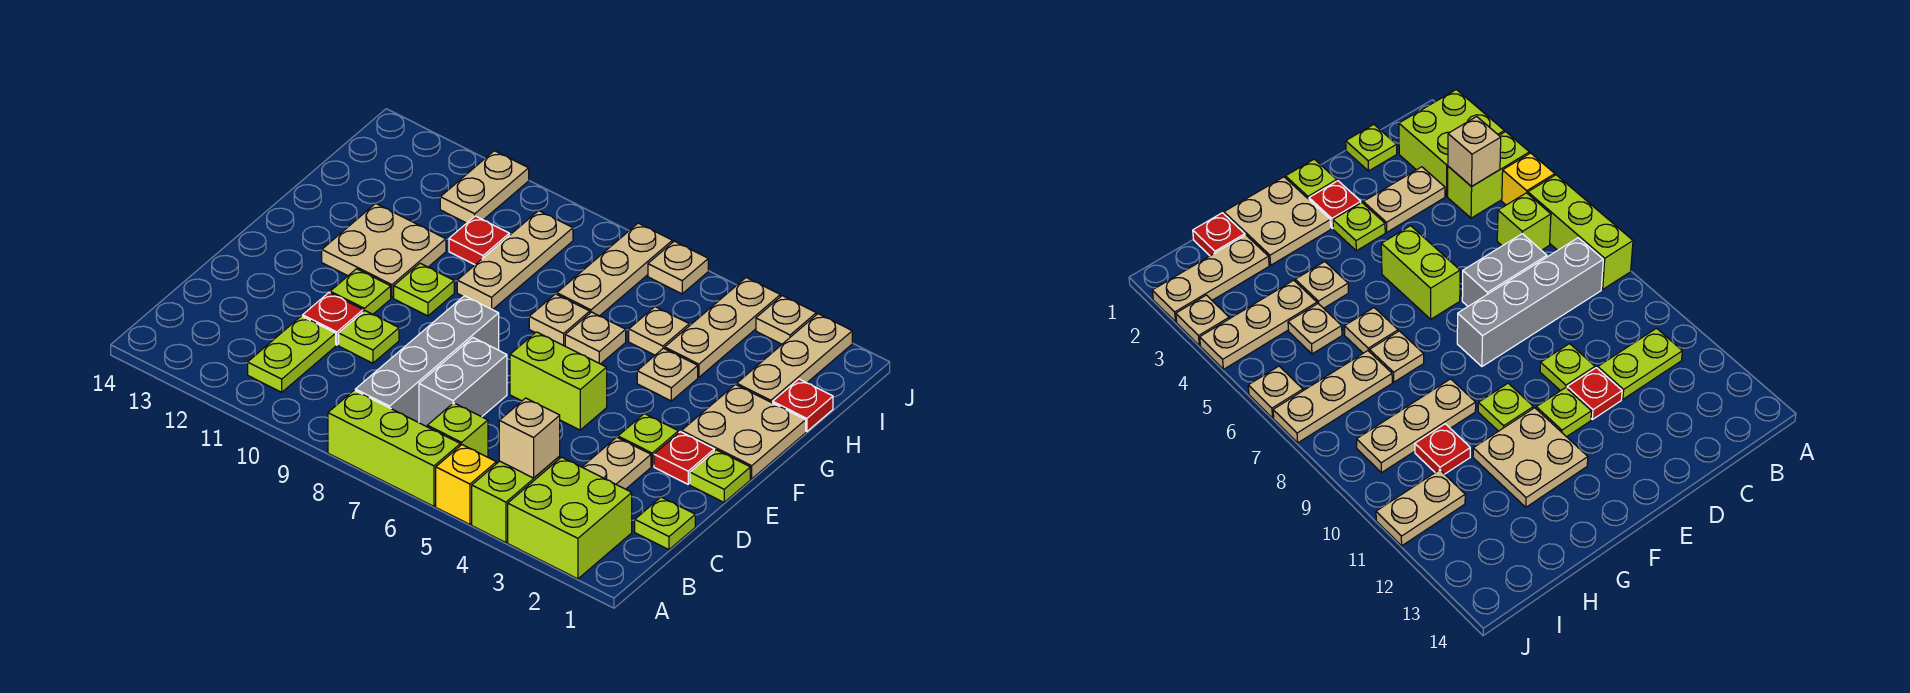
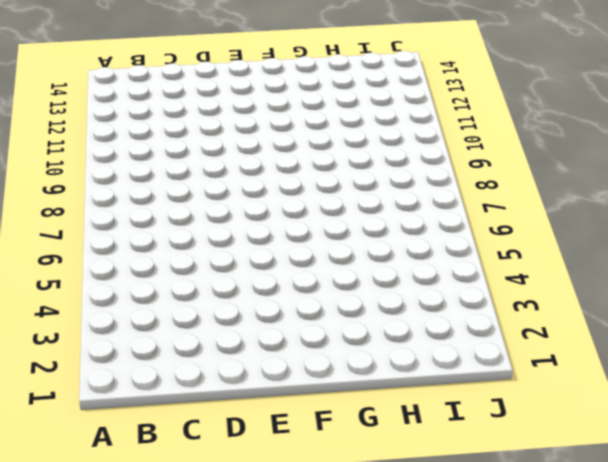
none -> lime brick A2:B3 level 1
none -> lime brick A4:B4 level 1
none -> yellow brick A5 level 1
none -> lime brick A6:A8 level 1

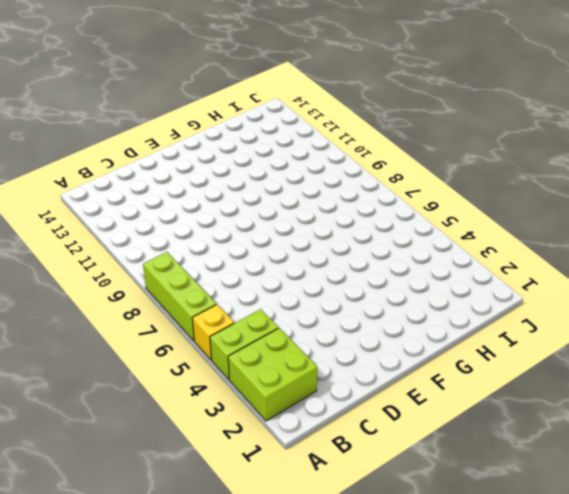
none -> lime brick B6 level 1
none -> grey brick B8:E8 level 1
none -> lime plate B11:C11 level 1
none -> lime plate C1 level 1

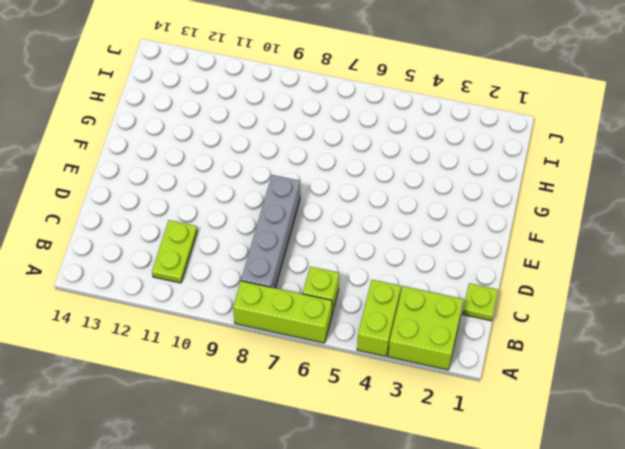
none -> yellow brick A5 level 1
none -> tan plate C3:D3 level 1
none -> grey brick C7:D7 level 1
none -> lime plate D10 level 1

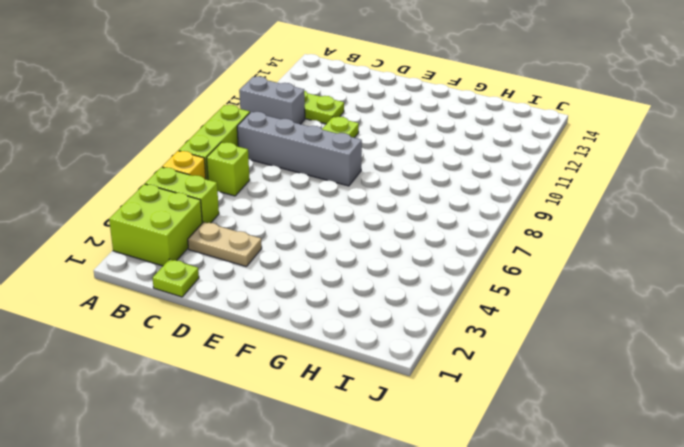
grey brick A10:B10 level 1 -> grey brick C7:D7 level 1
none -> red plate D11 level 1
none -> lime plate E1 level 1
none -> red plate E2 level 1
none -> lime plate E3 level 1

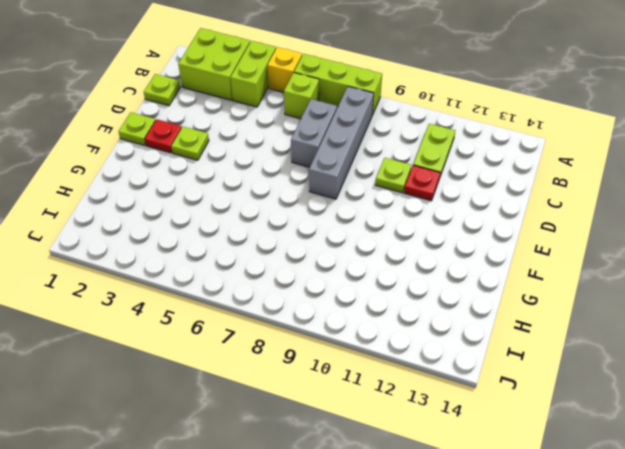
none -> tan plate C3:D3 level 1
none -> lime brick E5:E6 level 1
none -> lime plate E11 level 1
none -> tan plate F1:G2 level 1

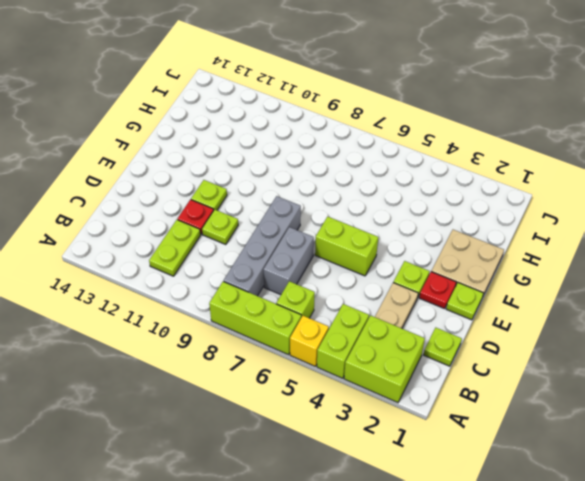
none -> lime plate F10 level 1
none -> tan plate F11:G12 level 1
none -> tan plate G4 level 1
none -> tan plate G6 level 1

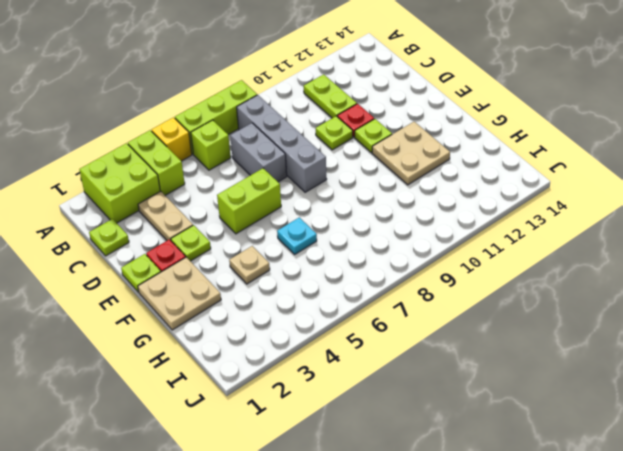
cyan plate G6 level 1 -> tan plate G6 level 1
none -> lime plate F10 level 1
none -> tan plate G7 level 1
none -> tan plate G9:I9 level 1
none -> red plate H1 level 1

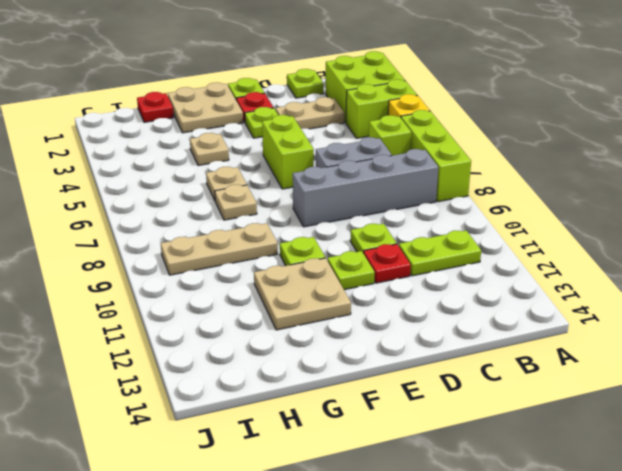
none -> tan plate H2:J2 level 1
none -> tan plate H4:J4 level 1
none -> tan plate H5 level 1
none -> tan plate H7:J7 level 1

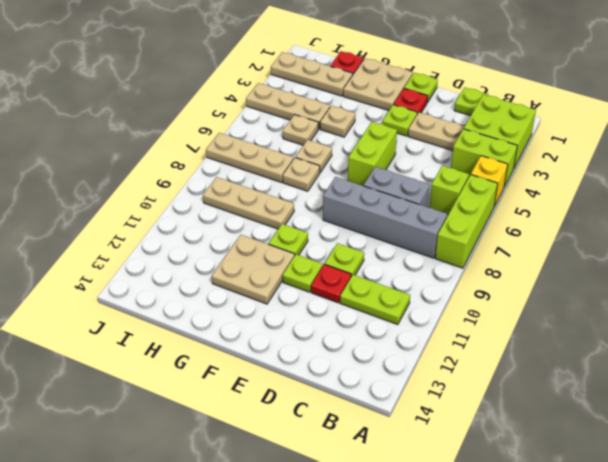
none -> red plate H10 level 1
none -> tan plate I11:J11 level 1
none -> tan plate J3 level 1
none -> tan plate J6 level 1

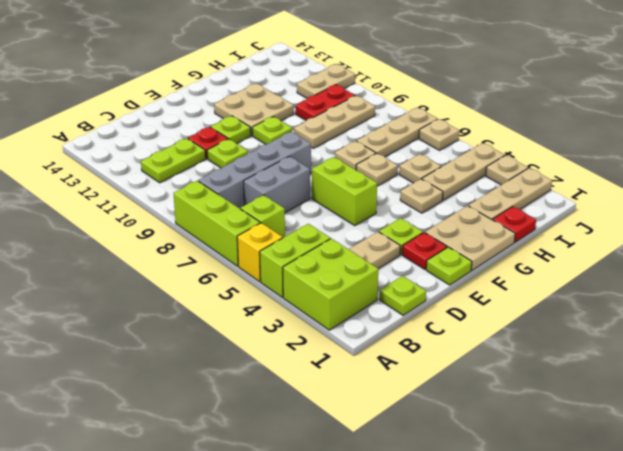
red plate H10:I10 level 1 -> red plate H10 level 1
none -> tan brick B4 level 2

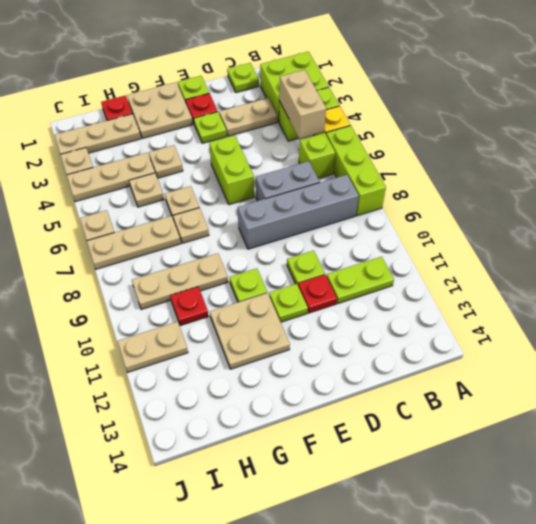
tan brick B4:B5 level 2 -> tan brick B4 level 2

